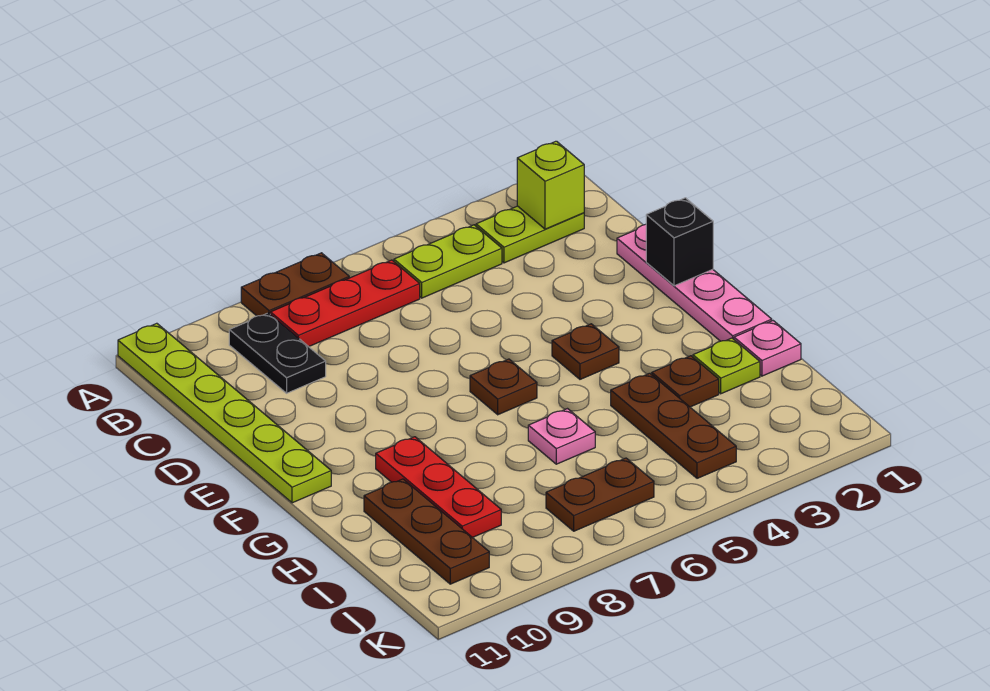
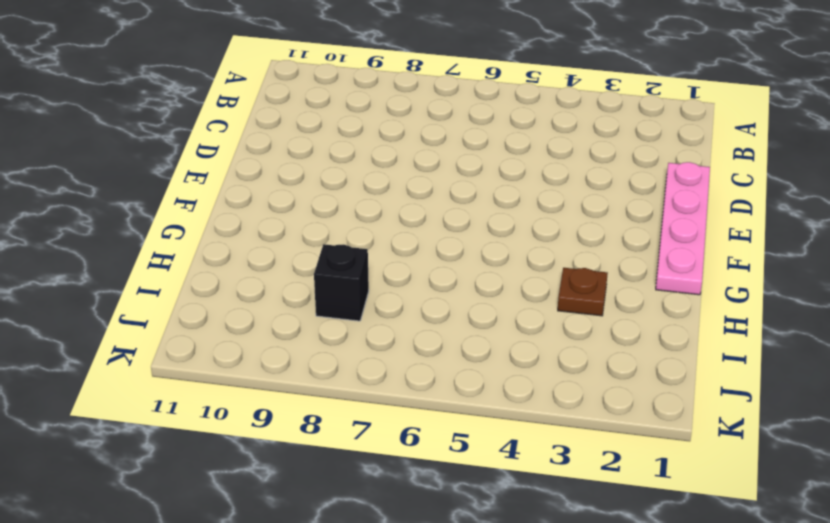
black brick I8 level 1 -> black brick E1 level 2
none -> brown plate A7:A8 level 1
none -> lime plate A11:F11 level 1
none -> lime plate B2:B3 level 1

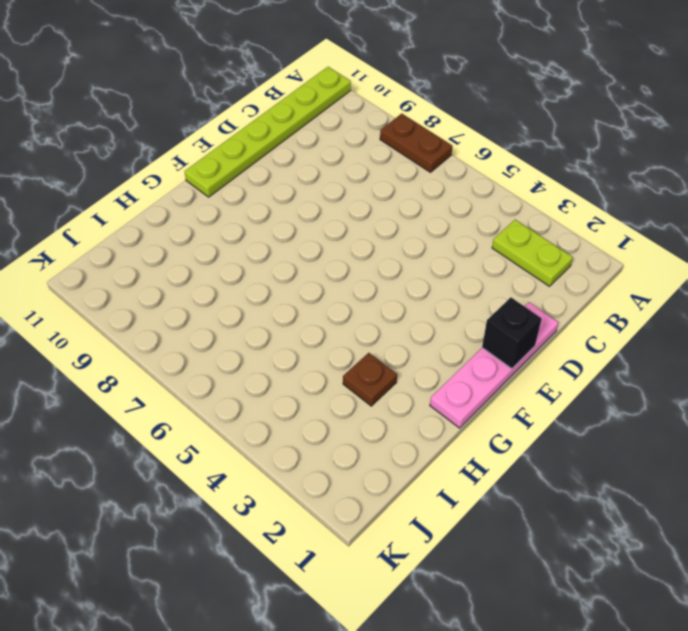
none -> lime plate B4:B5 level 1
none -> red plate B6:B8 level 1
none -> black plate B9:C9 level 1

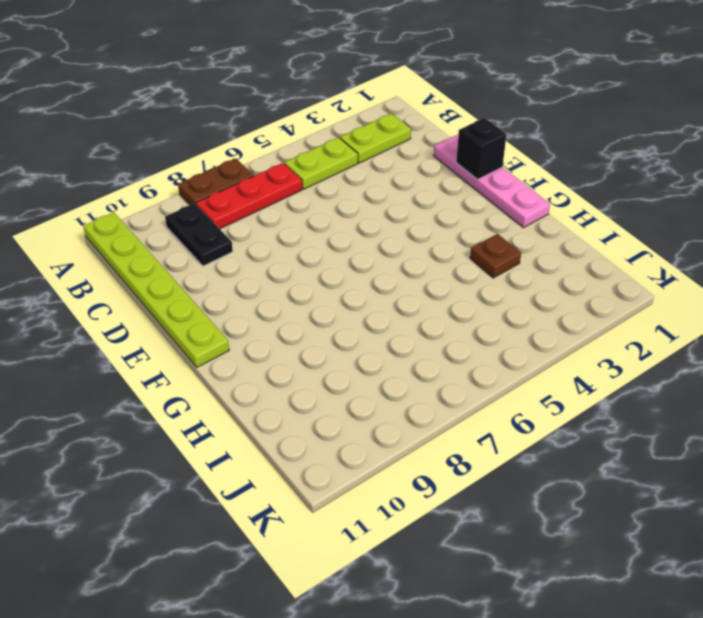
none -> brown plate F4 level 1
none -> brown plate F6 level 1
none -> red plate G9:I9 level 1

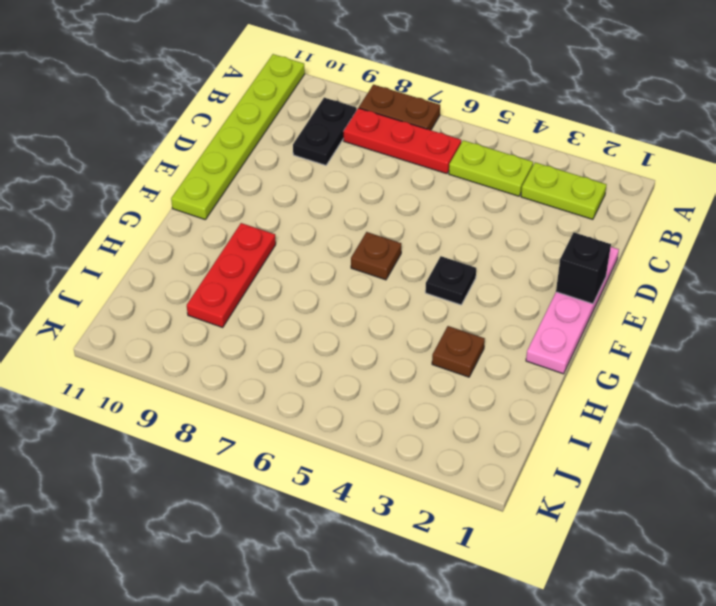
black plate F4 level 1 -> brown plate F4 level 1
none -> pink plate H1 level 1
none -> lime plate H2 level 1
none -> brown plate H4:J4 level 1

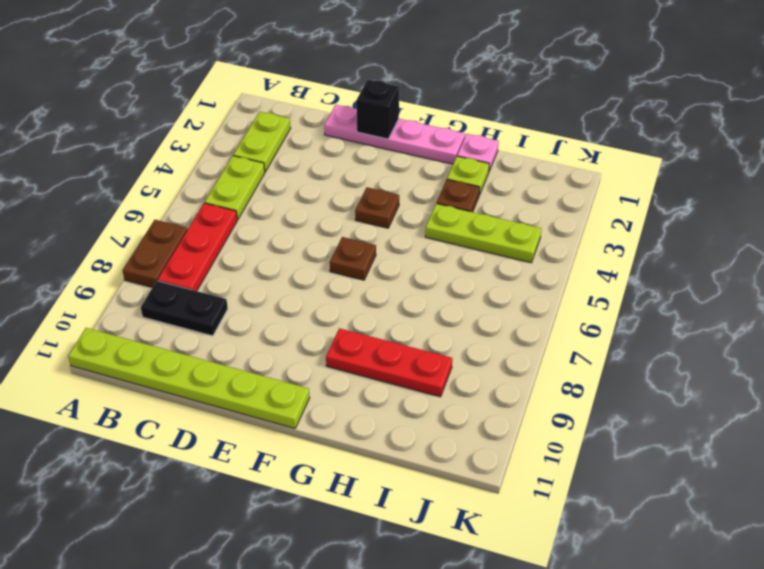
lime plate H4:J4 level 1 -> brown plate H4:J4 level 1
none -> pink plate H6 level 1
none -> brown plate H10:J10 level 1
none -> brown plate J6:J7 level 1

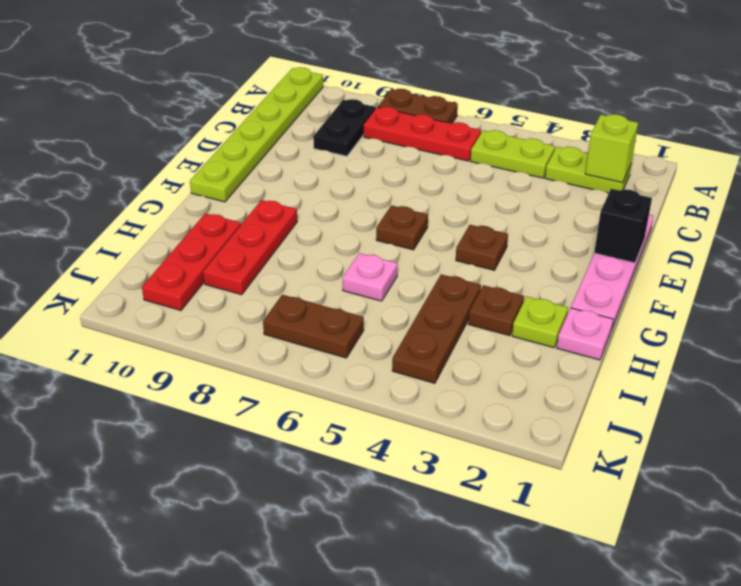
red plate H10:J10 level 1 -> brown plate H10:J10 level 1

